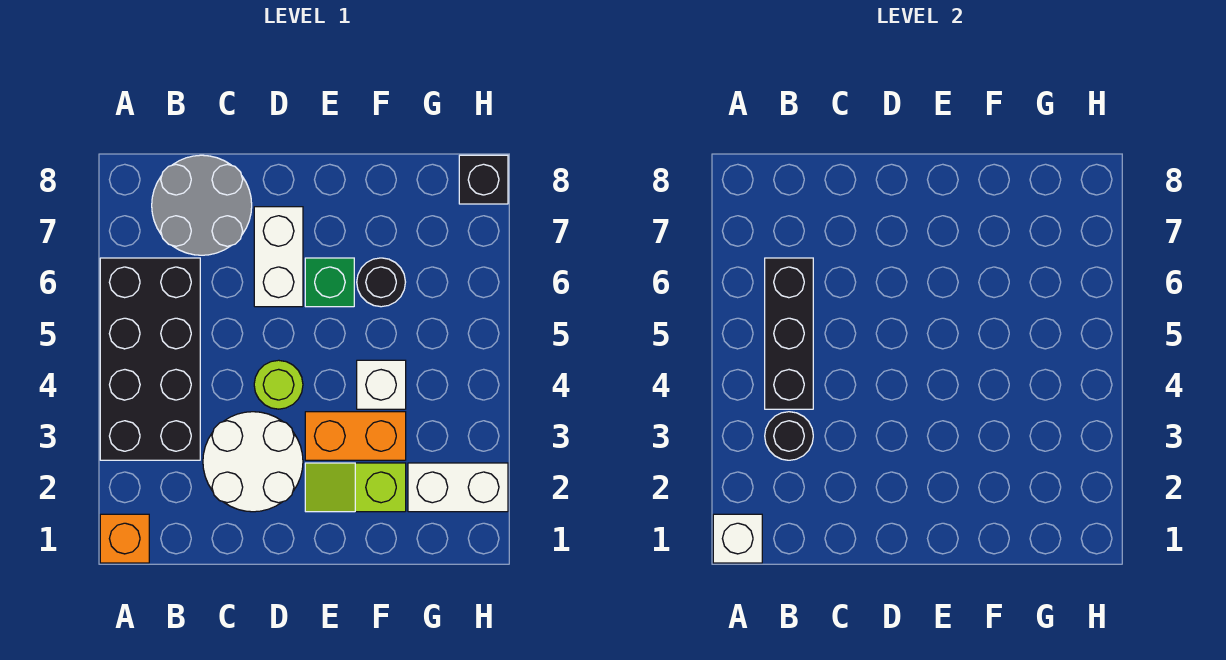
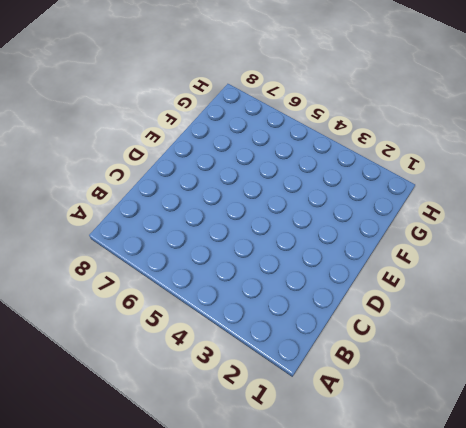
none -> orange brick A1 level 1
none -> black brick A3:B6 level 1
none -> grey round brick B7:C8 level 1

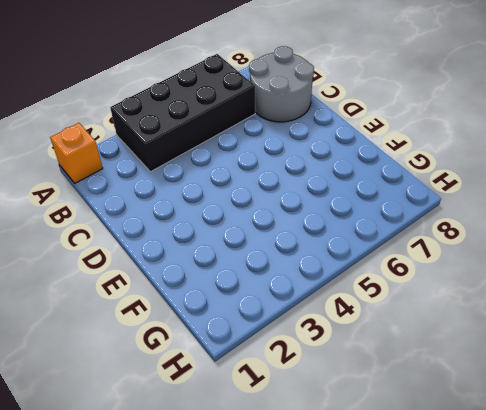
none -> white round brick C2:D3 level 1
none -> lime round brick D4 level 1
none -> white brick D6:D7 level 1

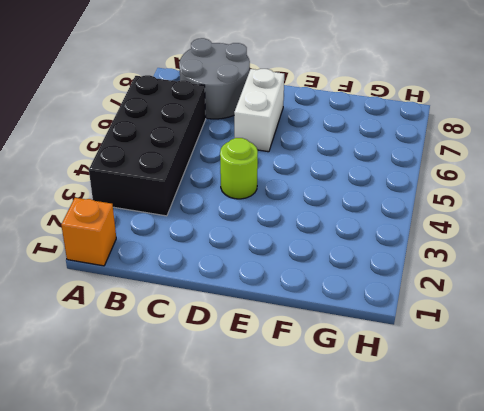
none -> white round brick C2:D3 level 1
none -> lime slope E2:F2 level 1 top F
none -> orange brick E3:F3 level 1

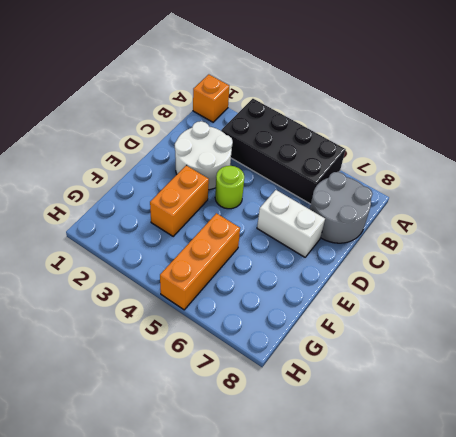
orange brick F5:H5 level 1 -> none
none -> lime slope E2:F2 level 1 top F
none -> green brick E6 level 1
none -> white brick F4 level 1

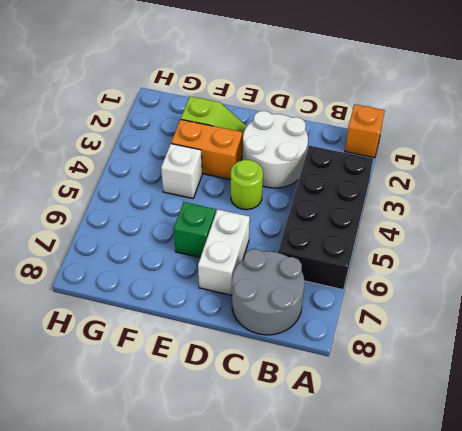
none -> black round brick F6 level 1
none -> white brick G2:H2 level 1
none -> black brick H8 level 1

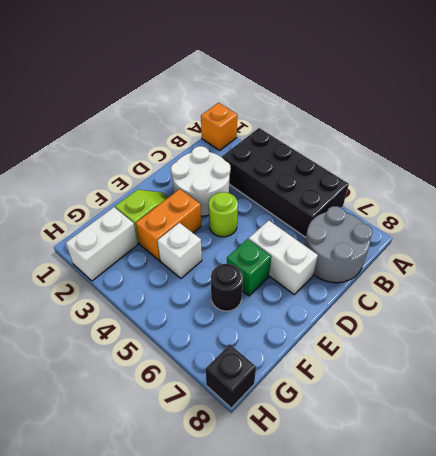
none -> white brick A1 level 2
none -> black round brick B3 level 2
none -> black brick B4:B6 level 2

